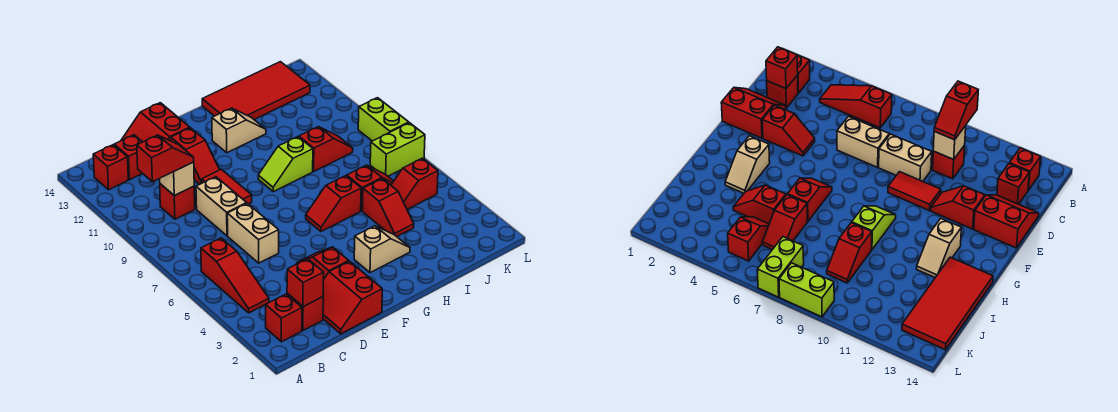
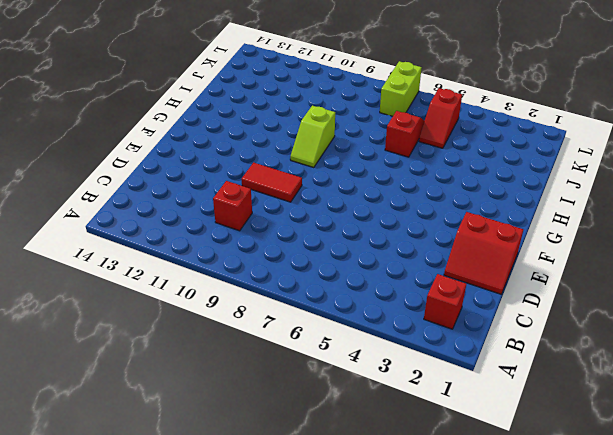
none -> red slope B4:B6 level 1 top 6
none -> red brick B13 level 1
none -> red brick C2 level 1

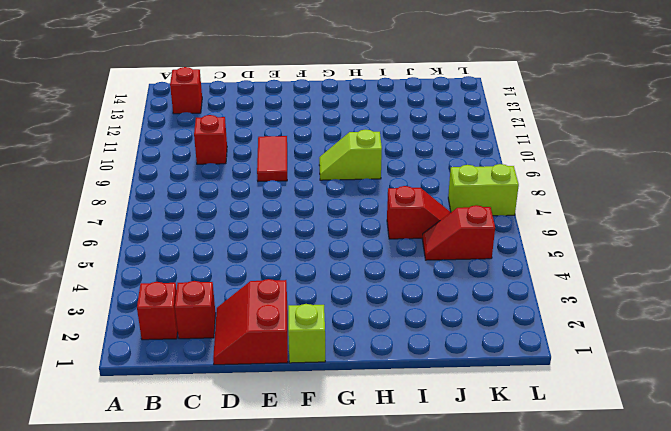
lime brick F1 level 1 -> none
none -> red slope B4:B6 level 1 top 6
none -> red brick C13 level 1
none -> tan brick D6:D7 level 1

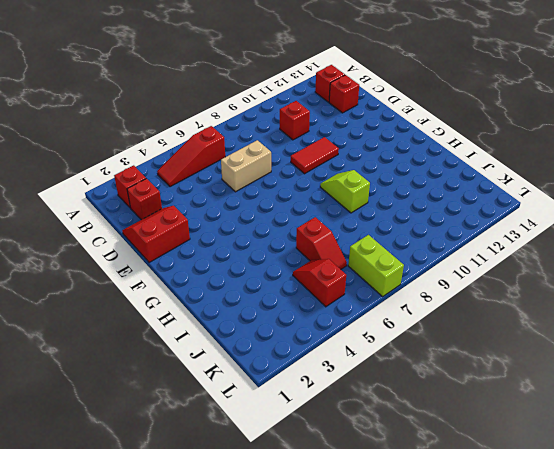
none -> tan brick D8:D9 level 1
none -> red slope D13:E14 level 1 top E
none -> red slope E3:E4 level 1 top 3

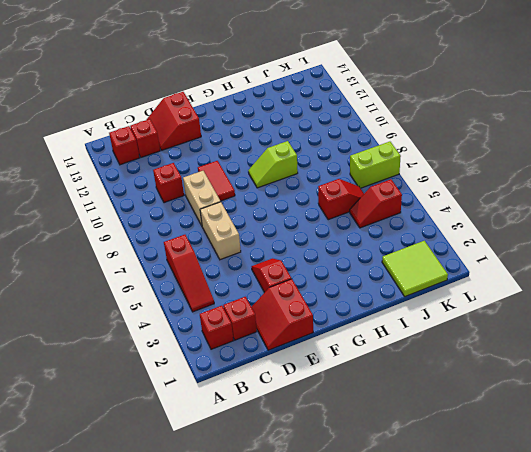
lime tile J1:K2 level 1 -> none
none -> red slope E11:E12 level 1 top 12
none -> tan slope G3:H3 level 1 top G
none -> red slope G6:H6 level 1 top H

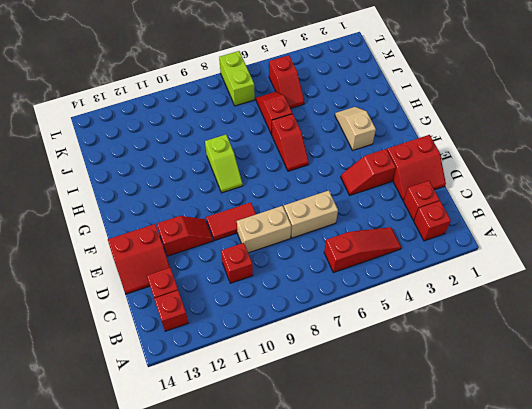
none -> tan slope G12:H12 level 1 top G
none -> red tile H13:K14 level 1
none -> red slope I4:I5 level 1 top 5

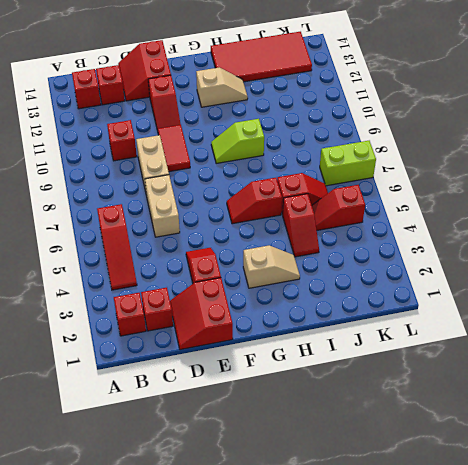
none -> red slope I9:J9 level 1 top I
none -> lime brick L8:L9 level 1
none -> red brick C2 level 2

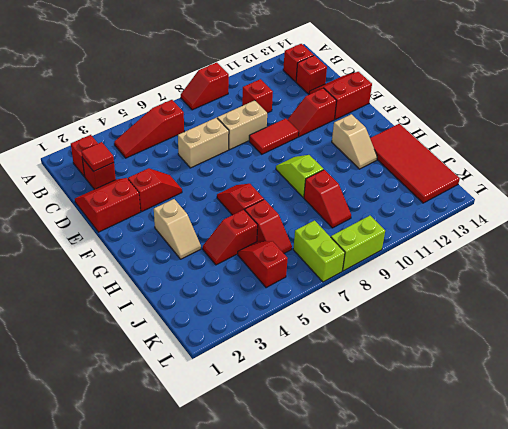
red slope A8:A9 level 1 top 9 -> red slope B10:C10 level 3 top B
red tile C2 level 2 -> red brick C2 level 2
none -> tan brick C10 level 2

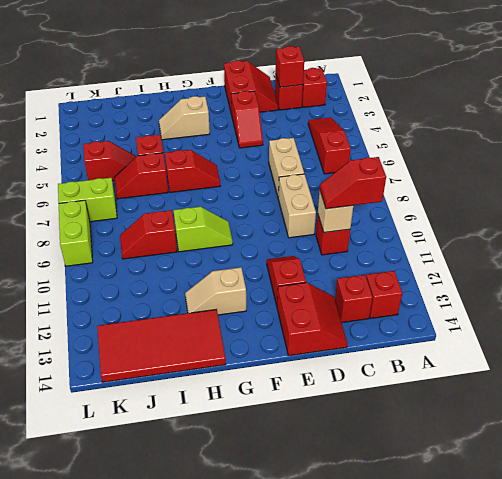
none -> red tile E9:E10 level 1

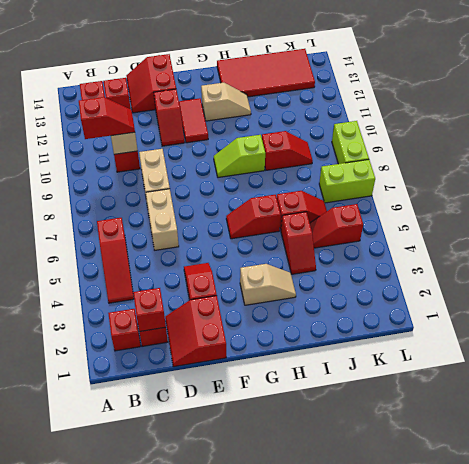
red tile F11:F12 level 1 -> red tile E9:E10 level 1

